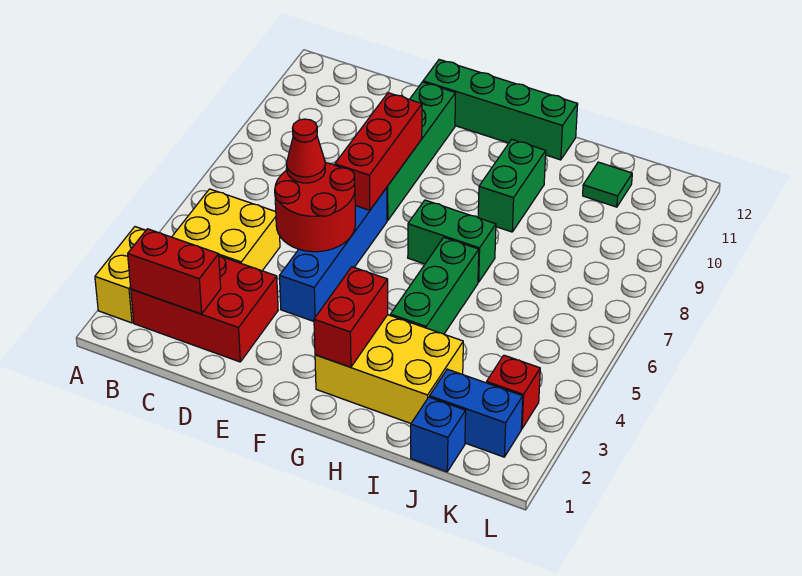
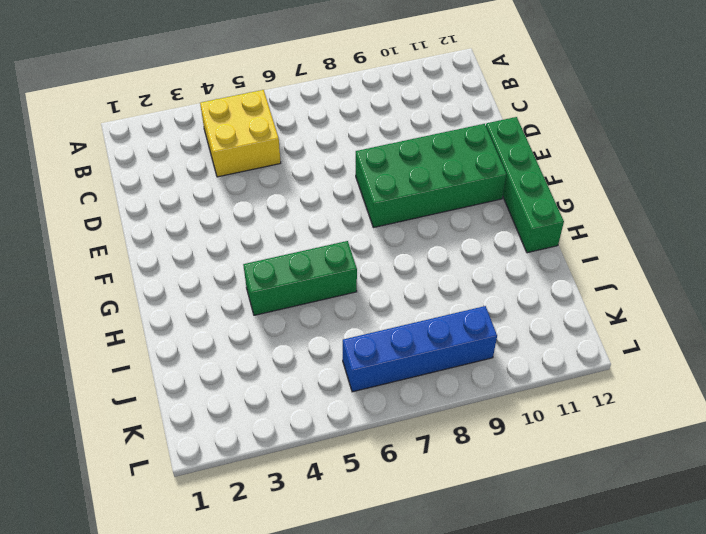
green brick E8:F11 level 1 -> green brick E8:E11 level 1
blue brick K6:K9 level 1 -> blue brick E4:E7 level 1
none -> yellow brick A2:A3 level 1
none -> red brick B2:D3 level 1
none -> yellow brick G2:I3 level 1

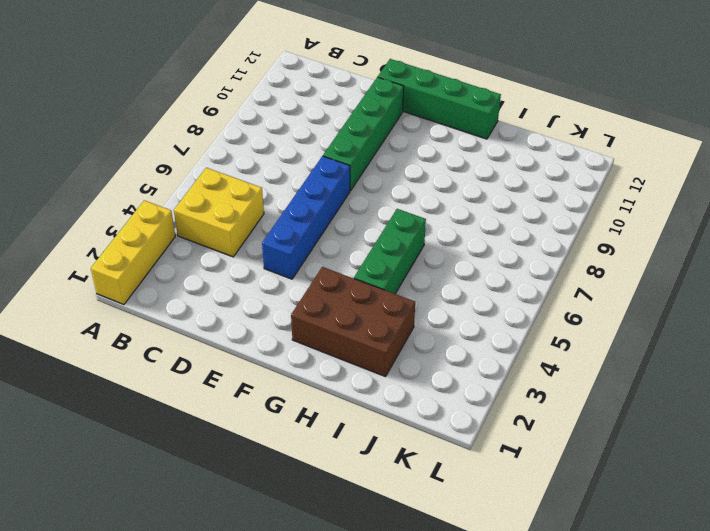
yellow brick A1:A3 level 1 -> yellow brick A2:A3 level 1
brown brick G2:I3 level 1 -> yellow brick G2:I3 level 1
none -> red brick B2:D3 level 1
none -> green brick G7:H7 level 1
none -> green brick H9:H10 level 1

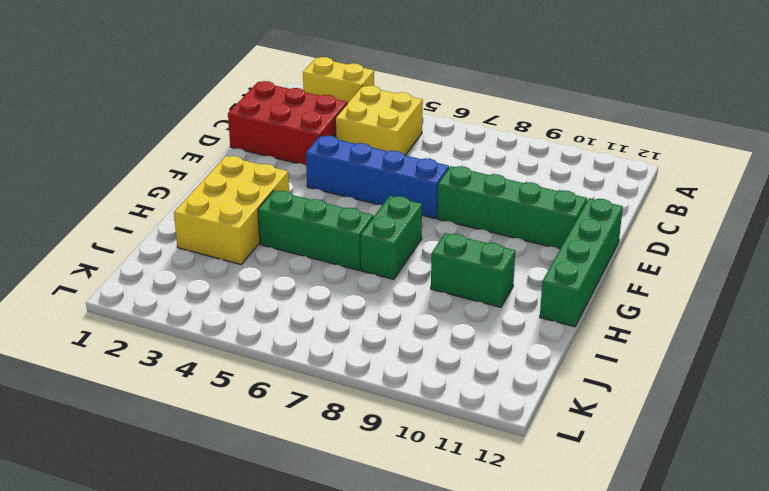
red brick C1:D3 level 1 -> red brick B2:D3 level 1
none -> blue brick J1 level 1
none -> blue brick J2:K2 level 1
none -> green tile J11 level 1

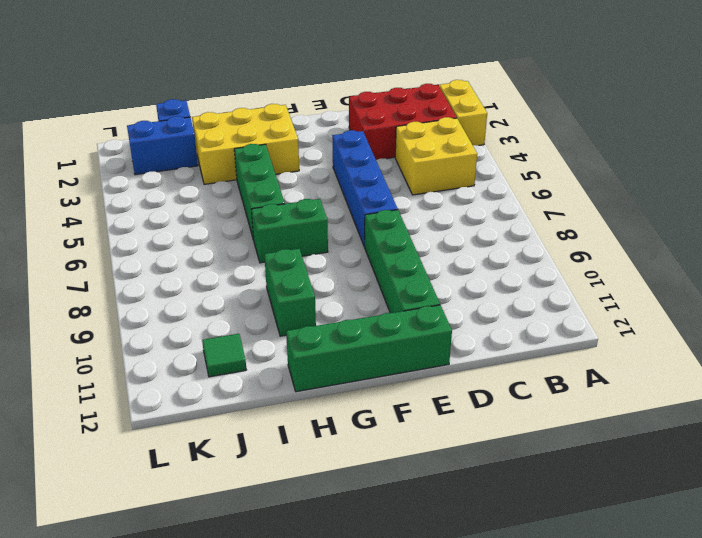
none -> red brick K3 level 1
none -> red brick B2:C2 level 2
none -> red round brick D5:E6 level 2

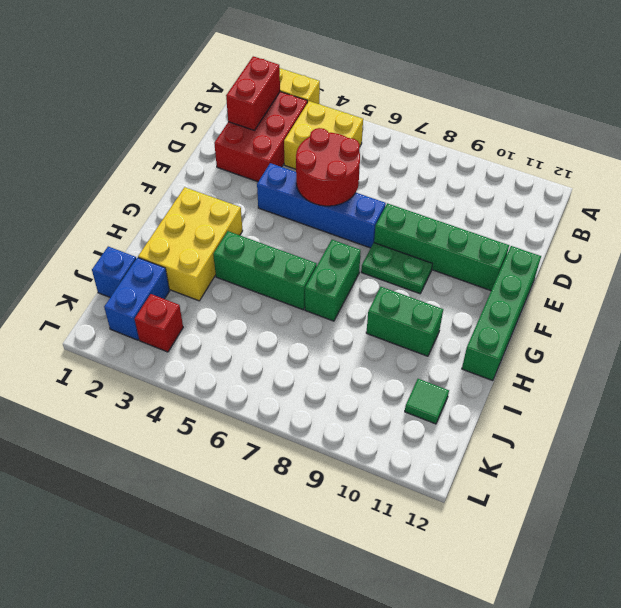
green plate F8:F9 level 1 -> none
none -> red brick E7:E9 level 2
none -> red brick G2:G3 level 2
none -> red cone D6 level 3

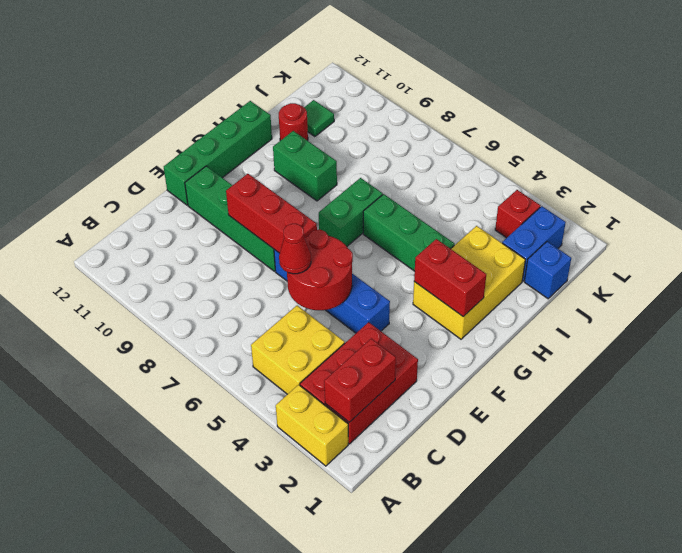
red round brick I11 level 1 -> none

